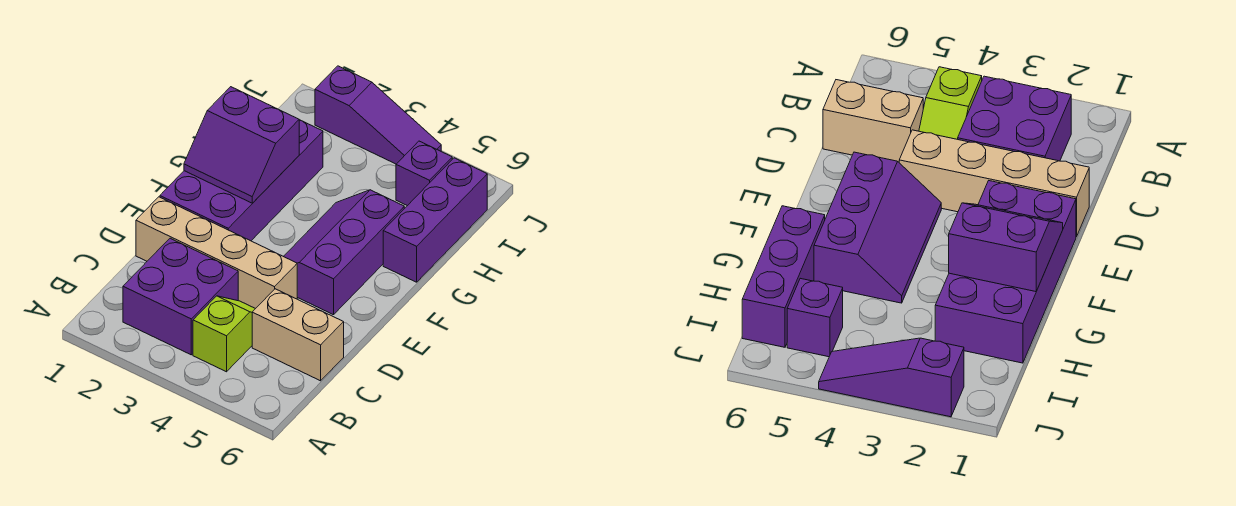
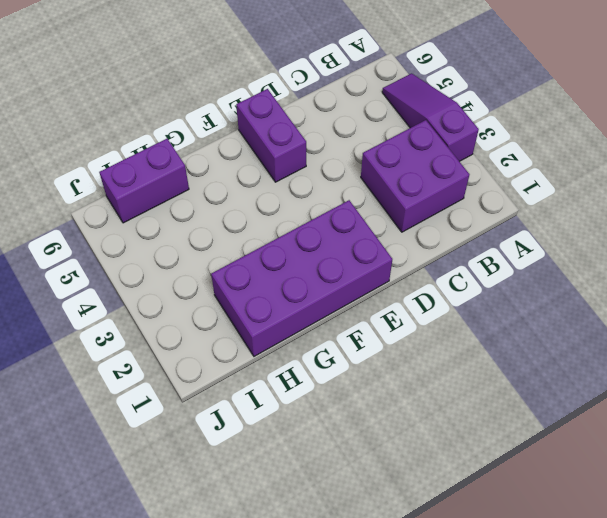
purple slope A3:A5 level 1 top 3 -> purple slope J2:J4 level 1 top 2
purple brick E5:E6 level 1 -> purple slope E4:G5 level 1 top 5
purple brick H6:I6 level 1 -> purple brick G6:I6 level 1
none -> lime slope B4:C4 level 1 top B
none -> tan brick C5:C6 level 1

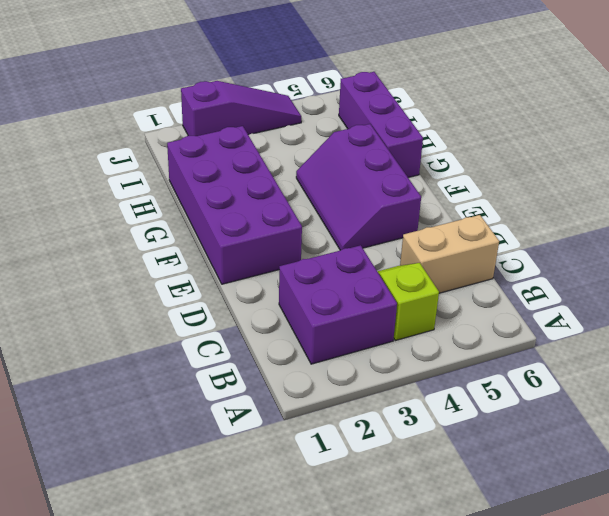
none -> tan brick D1:D4 level 1
none -> purple brick I5 level 1

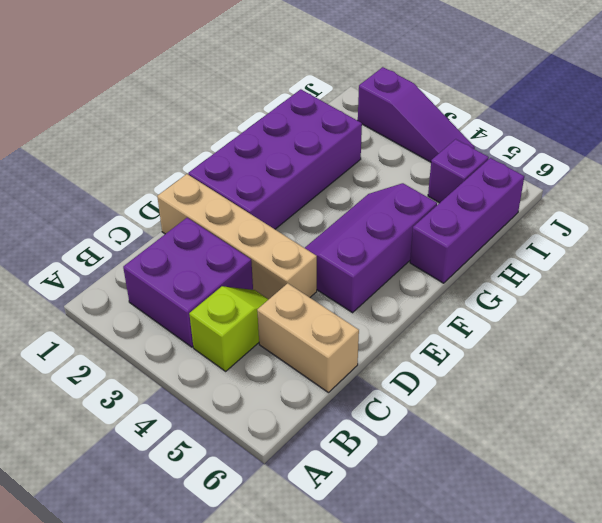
none -> purple slope F1:G2 level 2 top G

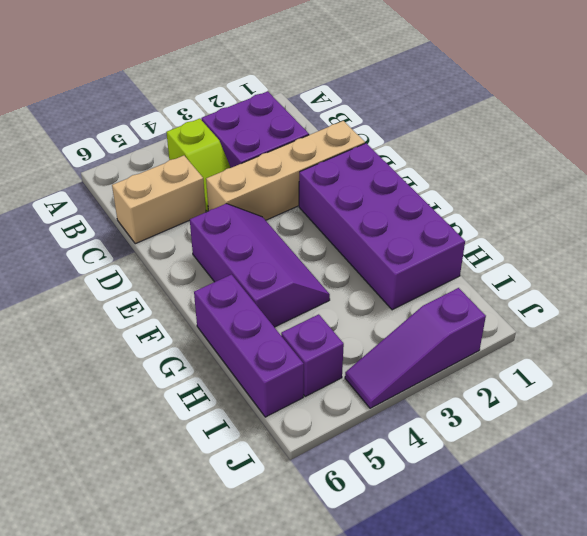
none -> purple slope F1:G2 level 2 top G

